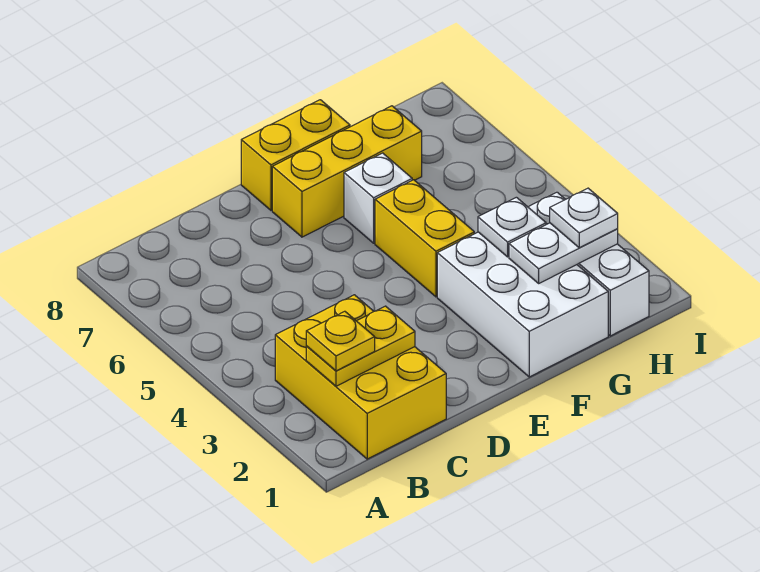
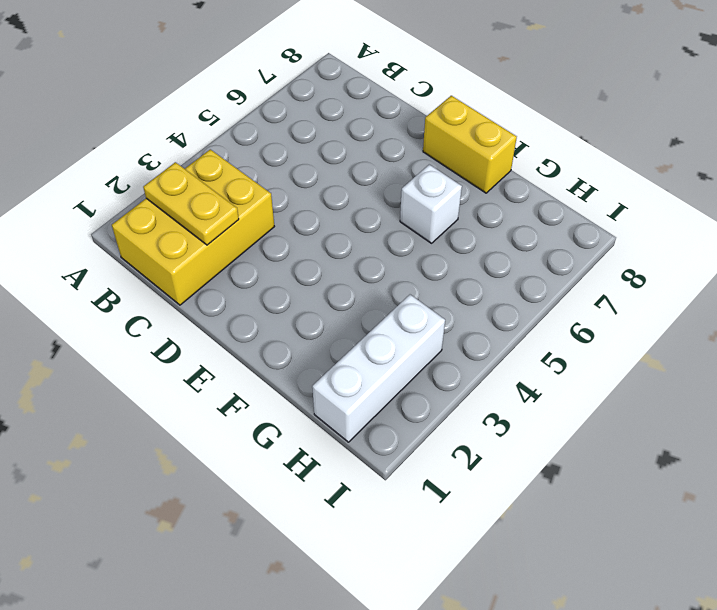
none -> yellow brick E7:G7 level 1
none -> white brick F1:G3 level 1
none -> yellow brick F4:F5 level 1

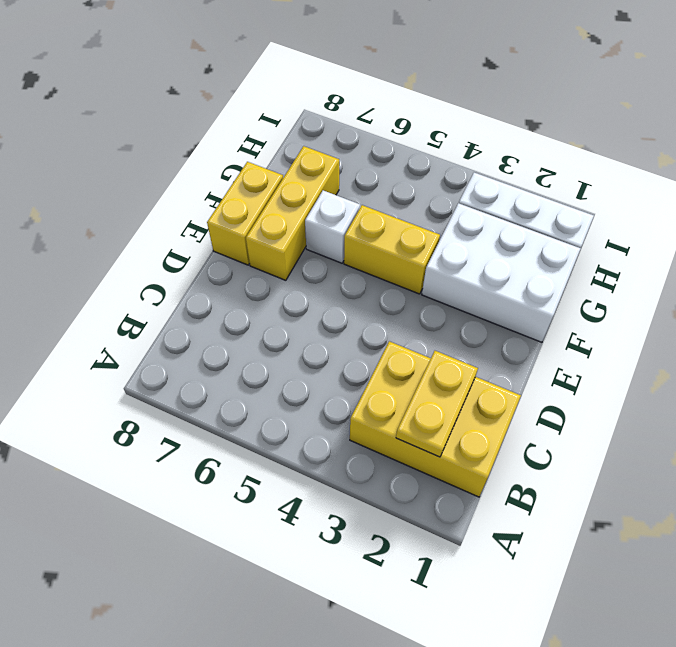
none -> white plate G2:H2 level 2
none -> white plate G3 level 2
none -> yellow plate B2 level 3

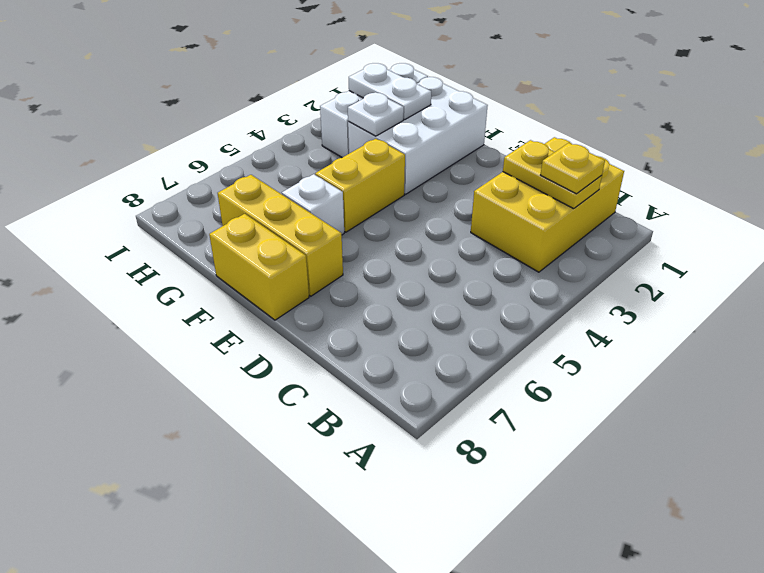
none -> white plate H2 level 3

